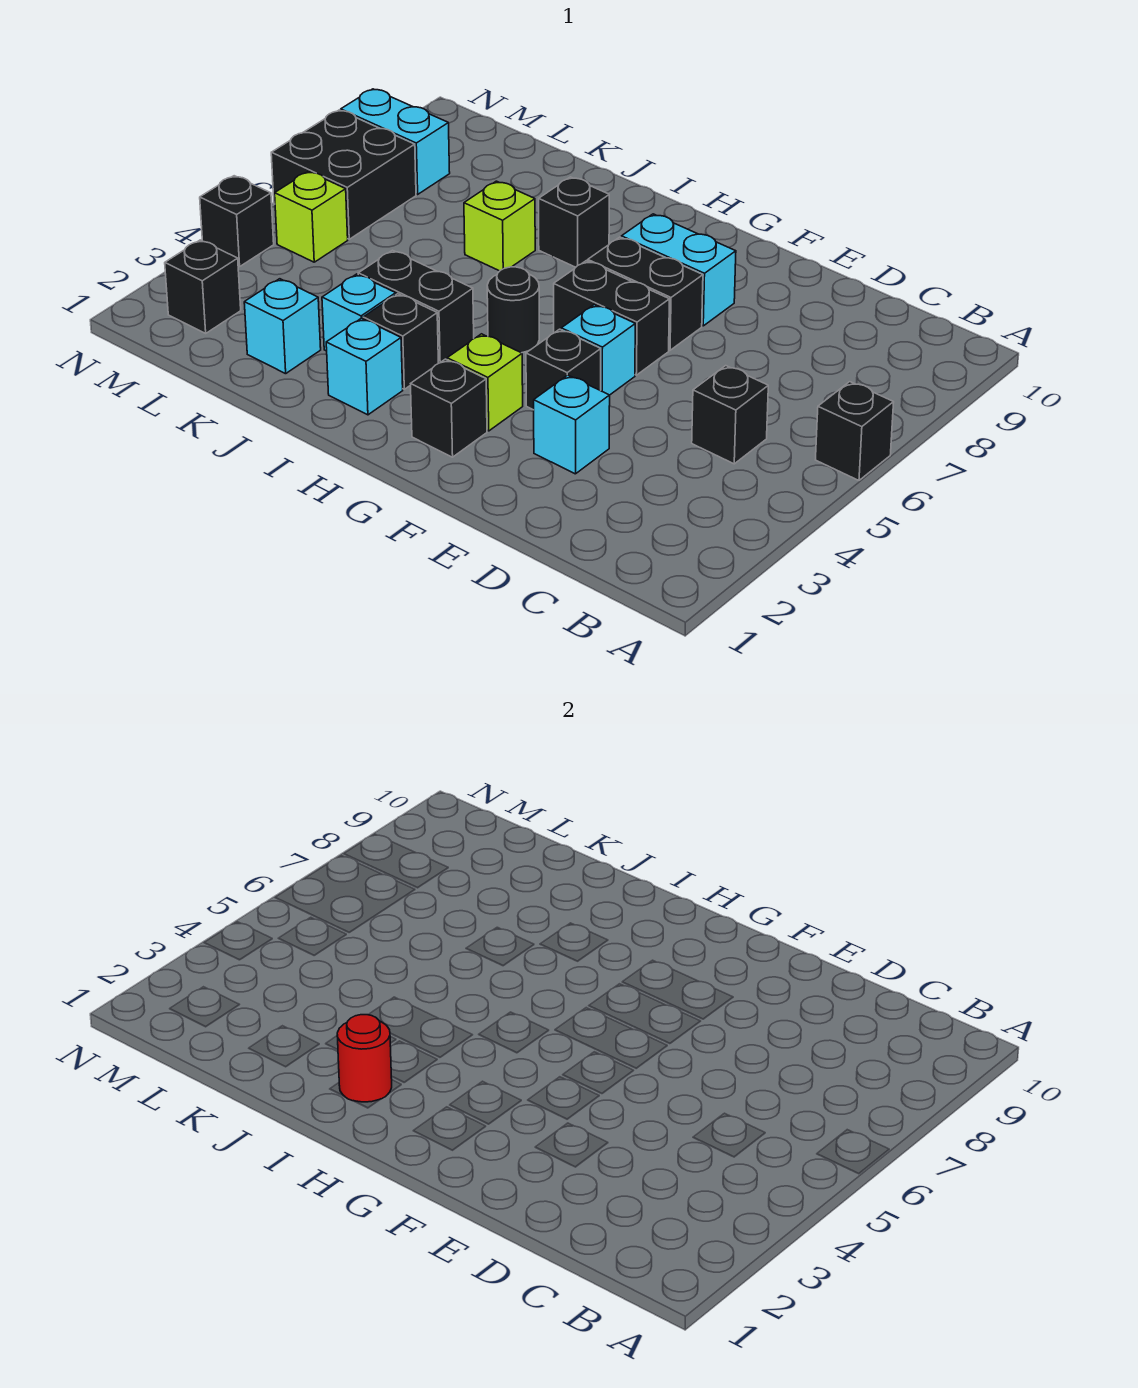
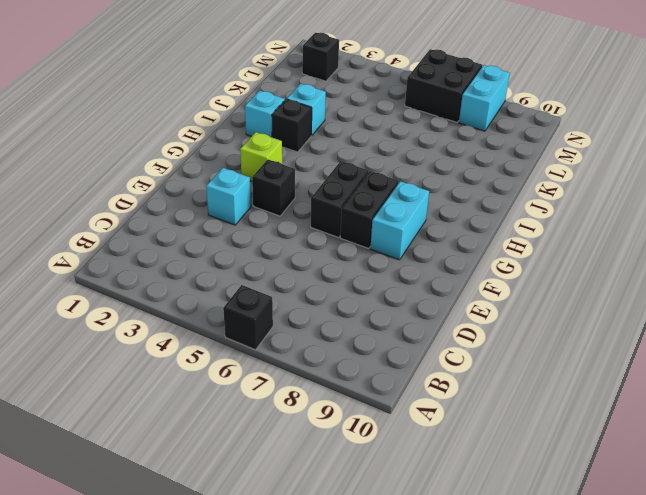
none -> black brick C5 level 1
none -> cyan brick F5 level 1
none -> black brick G2 level 1

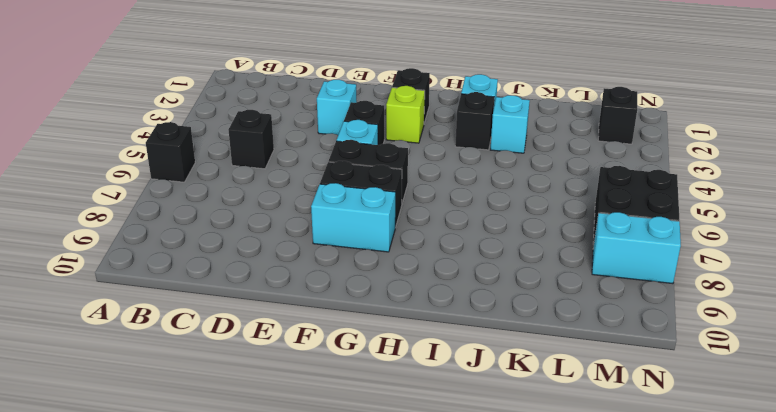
none -> black round brick H5 level 1
none -> black brick I4:J4 level 1
none -> black brick I8 level 1

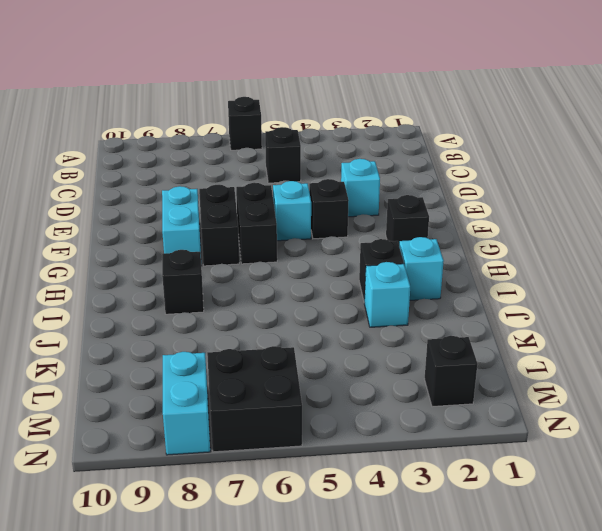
none -> lime brick G3 level 1
none -> black round brick H5 level 1
none -> black brick I4:J4 level 1

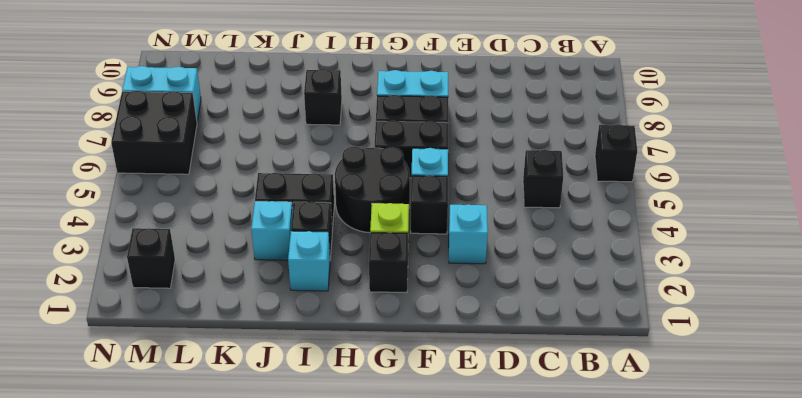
black round brick G4:H5 level 1 -> black round brick H5 level 1
none -> lime brick J7 level 1
none -> cyan brick K2 level 1
none -> lime brick M5 level 1

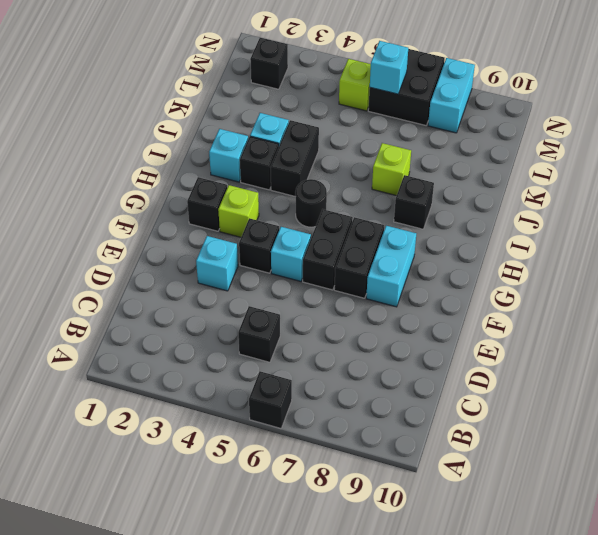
cyan brick M6 level 2 -> cyan brick K2 level 1
none -> black brick N4 level 1
none -> red round brick I2 level 2

